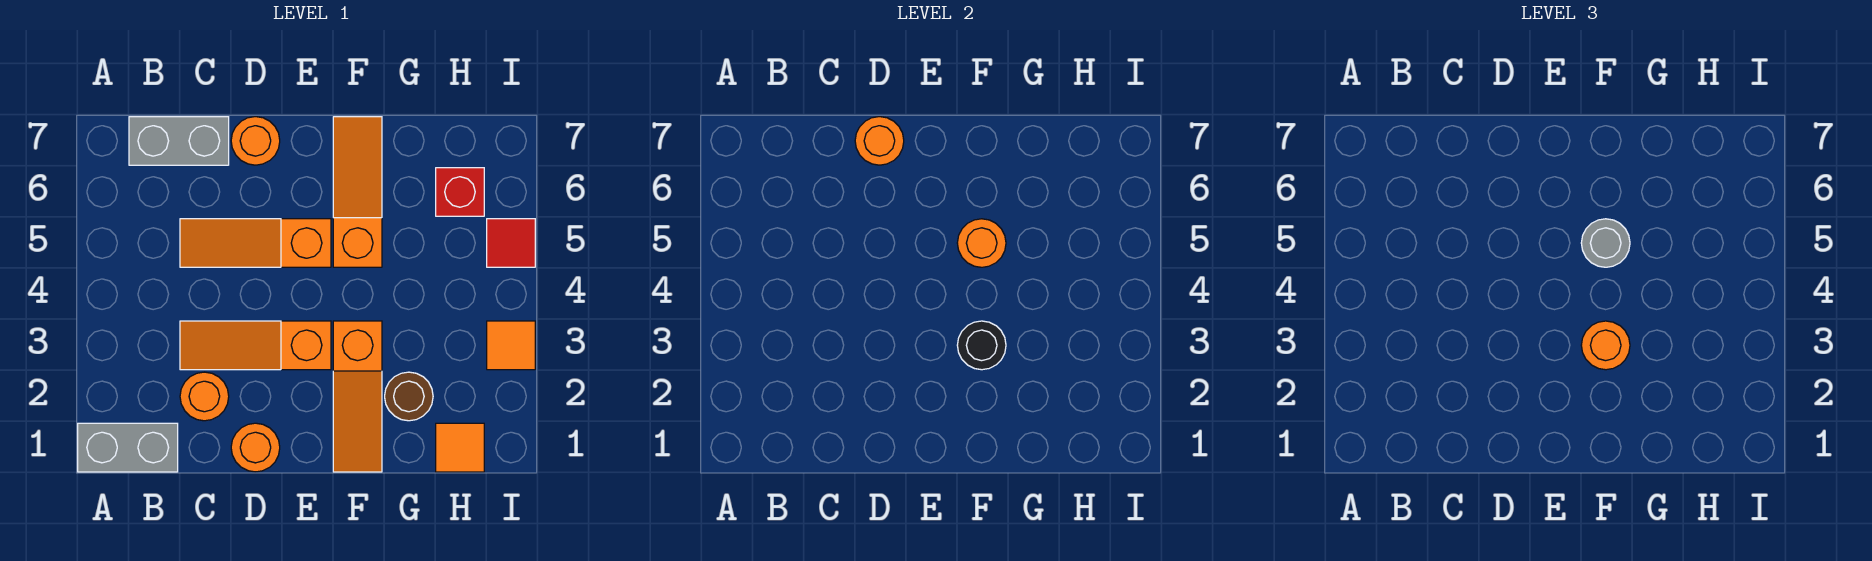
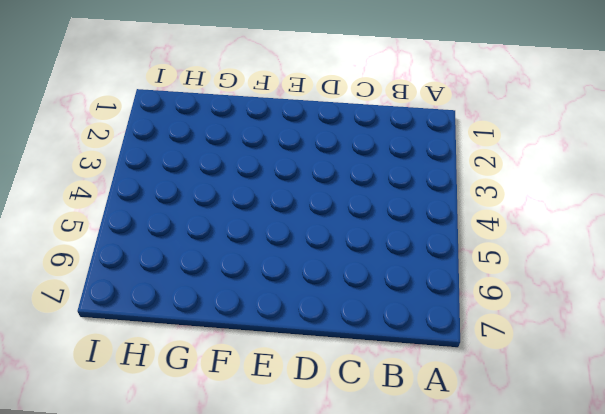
none -> grey brick A1:B1 level 1
none -> grey brick B7:C7 level 1
none -> orange round brick C2 level 1

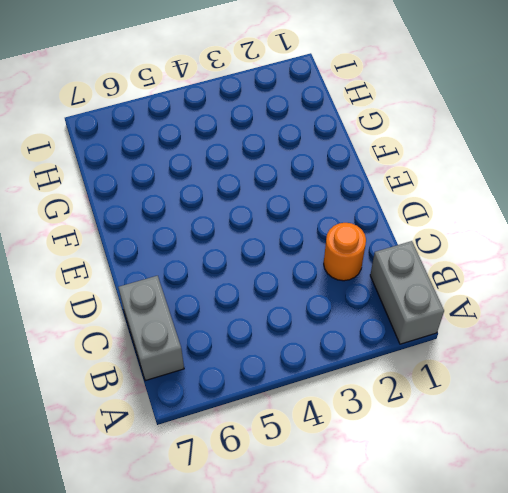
none -> orange slope C3:E3 level 1 top E
none -> orange slope C5:E5 level 1 top E
none -> orange round brick D1 level 1

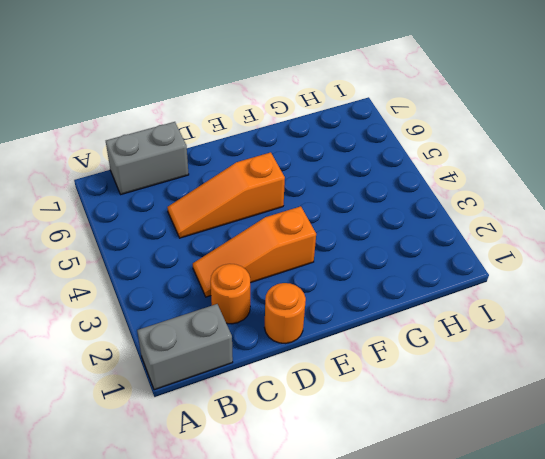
none -> orange round brick D7 level 1
none -> orange slope F1:F3 level 1 top 3
none -> orange slope F5:F7 level 1 top 5

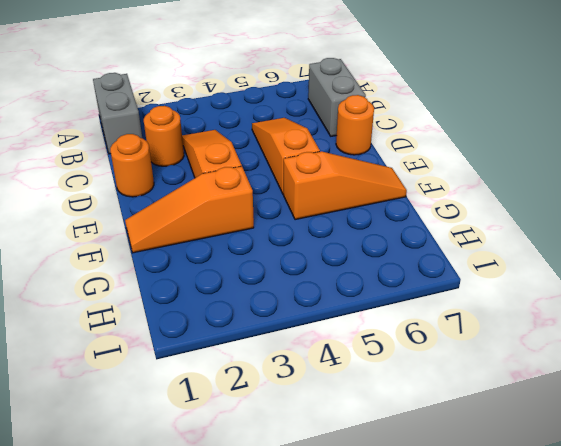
none -> brown round brick G2 level 1
none -> orange tile H1 level 1
none -> red brick H6 level 1

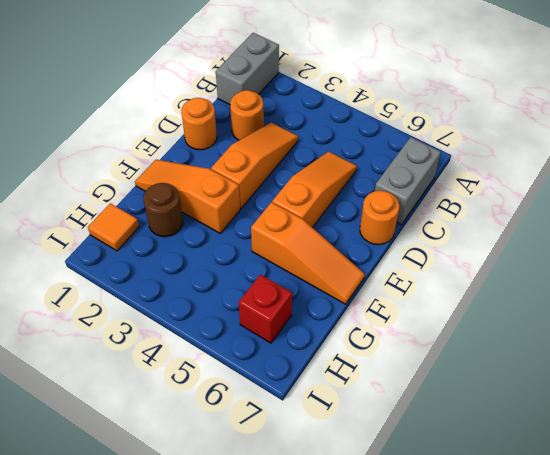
none -> orange tile I3 level 1
none -> red tile I5 level 1
none -> orange round brick D7 level 2

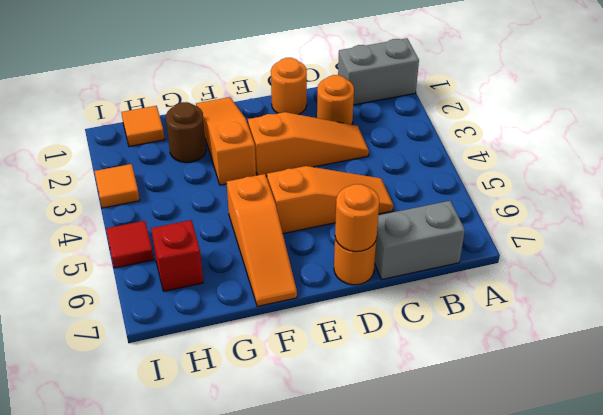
none -> black round brick F3 level 2
none -> orange round brick F5 level 2
none -> orange round brick F3 level 3

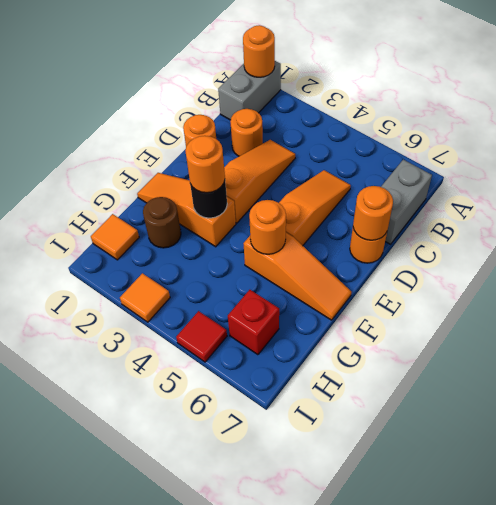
orange round brick A1 level 2 -> none
none -> grey round brick F5 level 3

